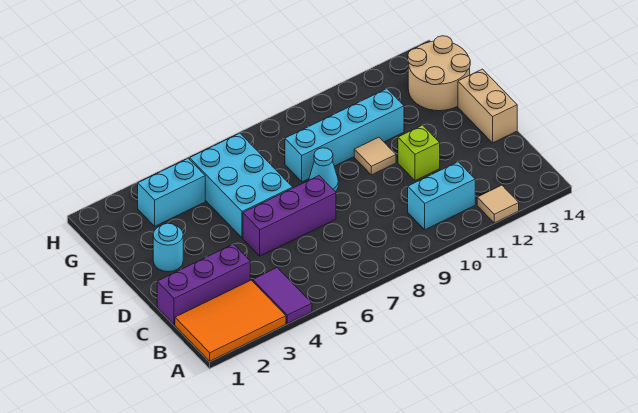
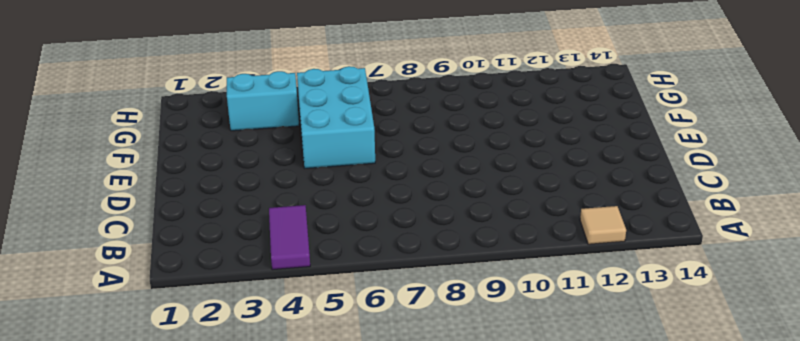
none -> orange tile A1:B3 level 1
none -> cyan brick B10:B11 level 1
none -> purple brick C1:C3 level 1

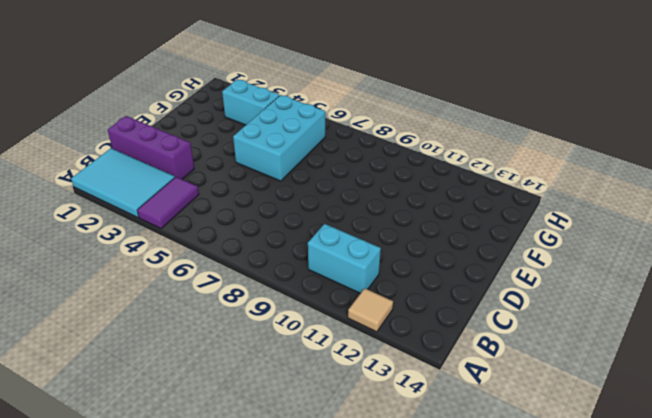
cyan tile A1:B3 level 1 -> orange tile A1:B3 level 1
none -> purple brick D5:D7 level 1
none -> lime brick D11 level 1
none -> tan brick D14:E14 level 1

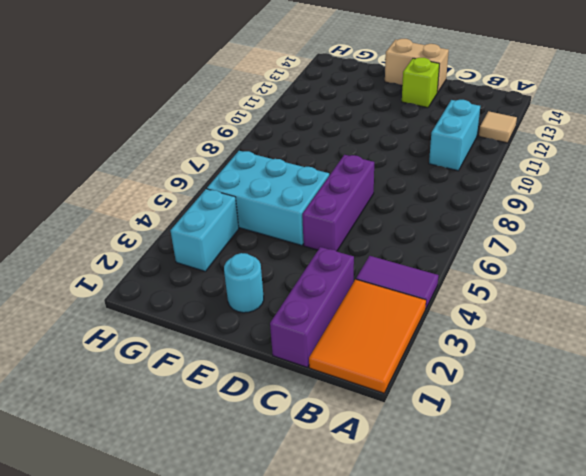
lime brick D13 level 1 -> lime brick D11 level 1
none -> cyan cone E8 level 1
none -> tan tile E10 level 1
none -> cyan brick F8:F11 level 1

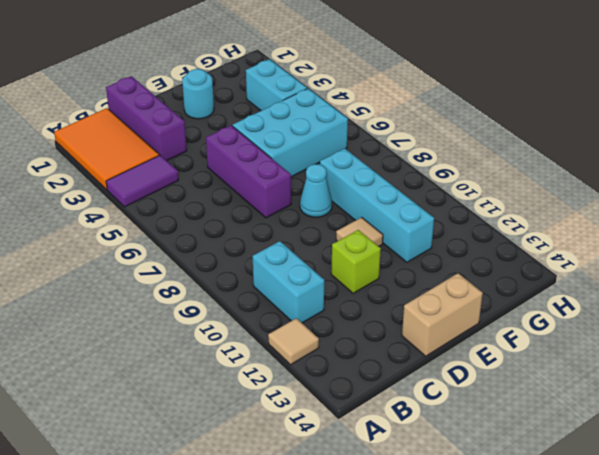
none -> tan round brick F13:G14 level 1

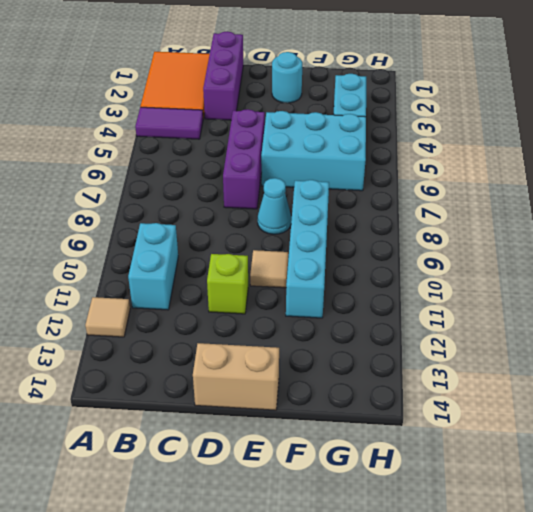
none -> tan round brick F13:G14 level 1

